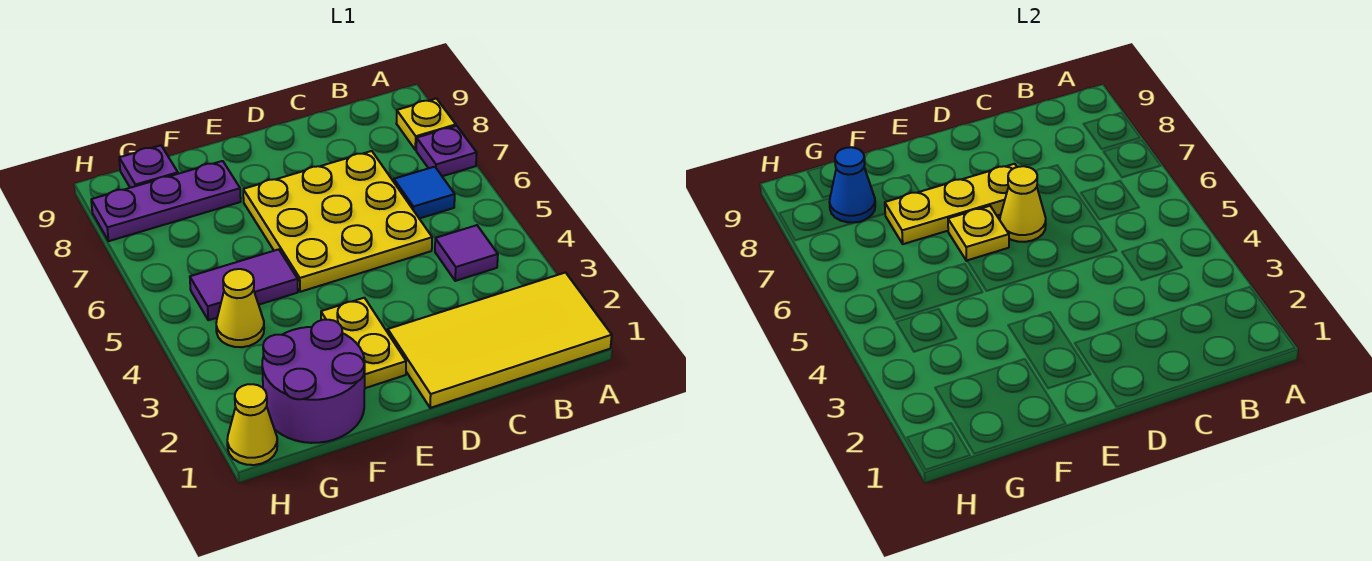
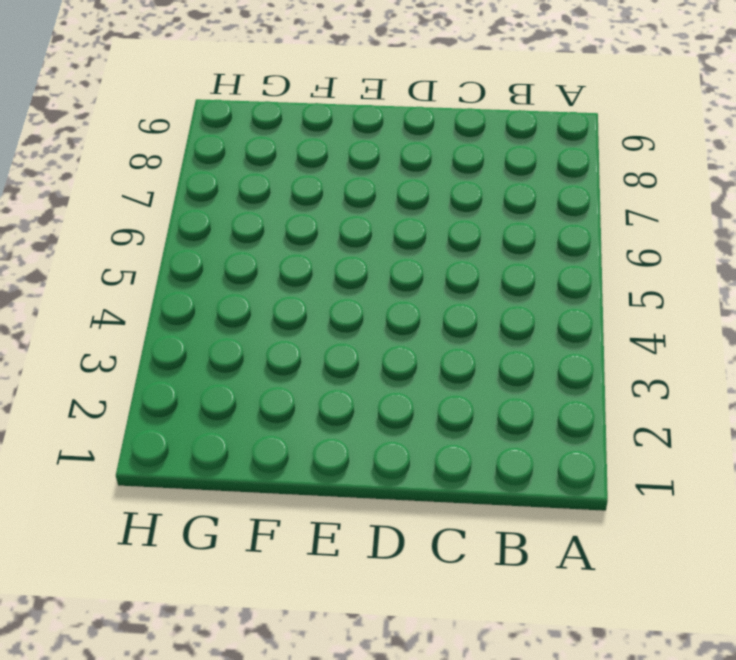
none -> yellow tile A1:D2 level 1
none -> purple plate A7 level 1
none -> yellow plate A8 level 1

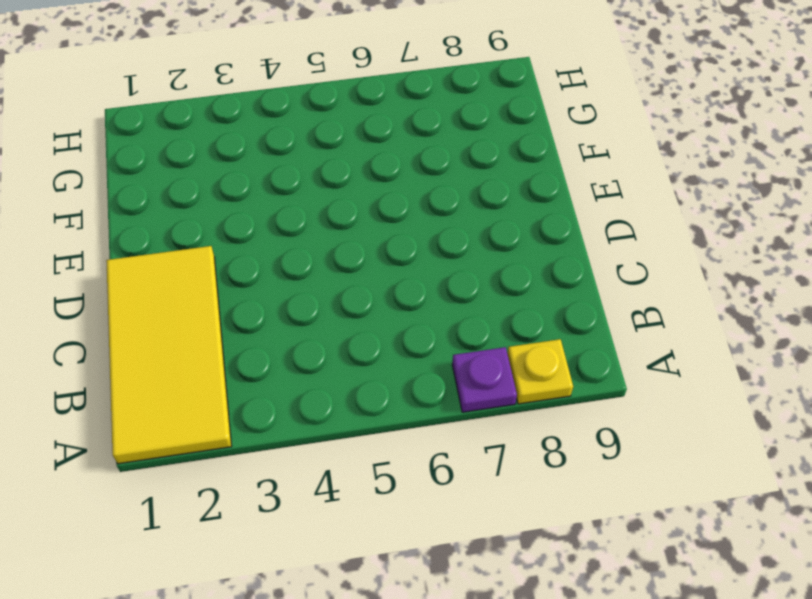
none -> purple tile B4 level 1
none -> blue tile B6 level 1
none -> yellow plate C5:E7 level 1

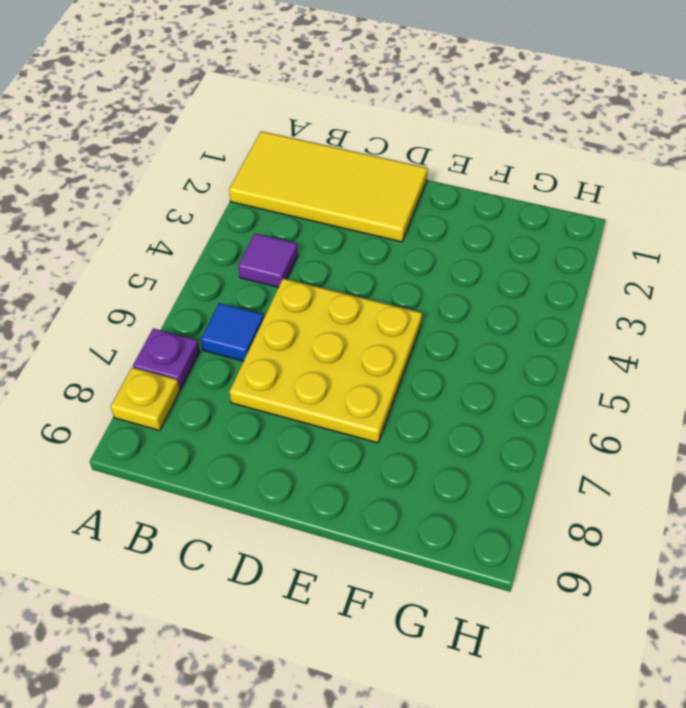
none -> yellow plate E2:E3 level 1
none -> purple round brick F1:G2 level 1
none -> purple tile F5:G5 level 1

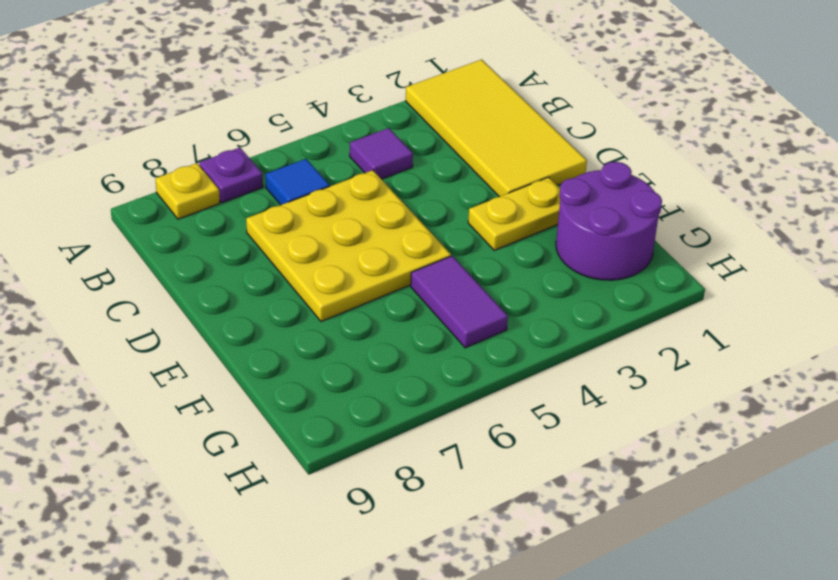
none -> purple plate F8:H8 level 1
none -> yellow cone G4 level 1
none -> purple plate G9 level 1

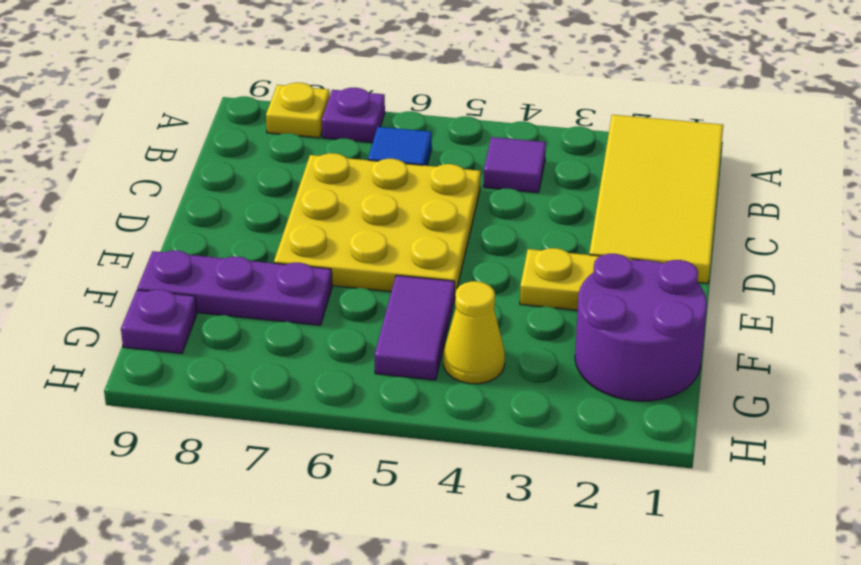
purple plate F7:F9 level 1 -> purple plate F8:H8 level 1
none -> yellow cone H1 level 1
none -> yellow cone D6 level 2
none -> yellow plate D7:F7 level 2

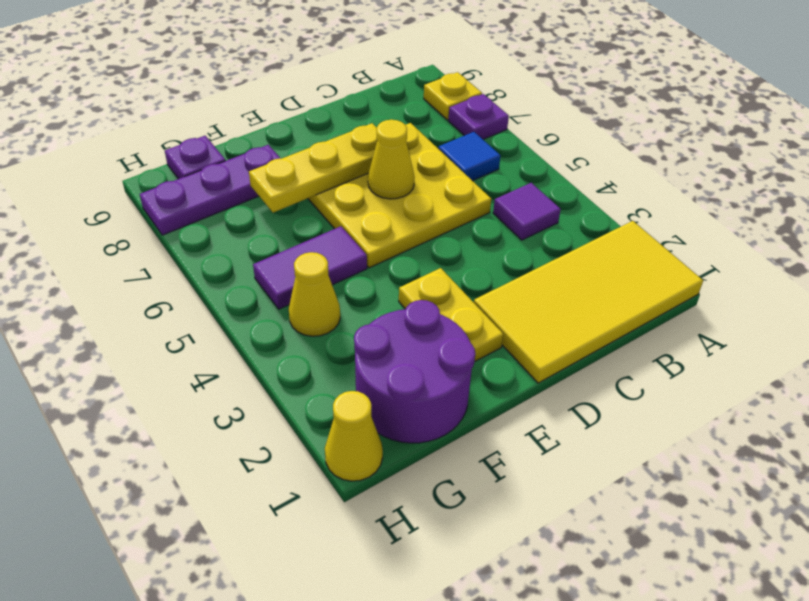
none -> yellow plate E6 level 2
none -> blue cone G8 level 2

